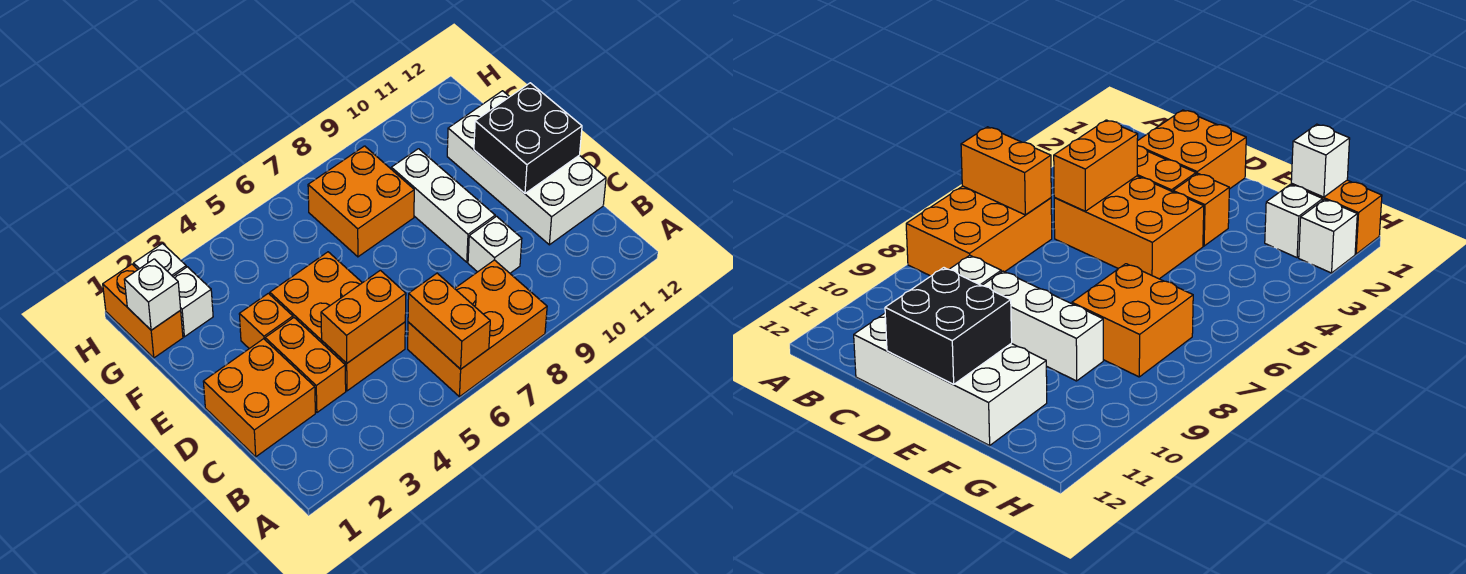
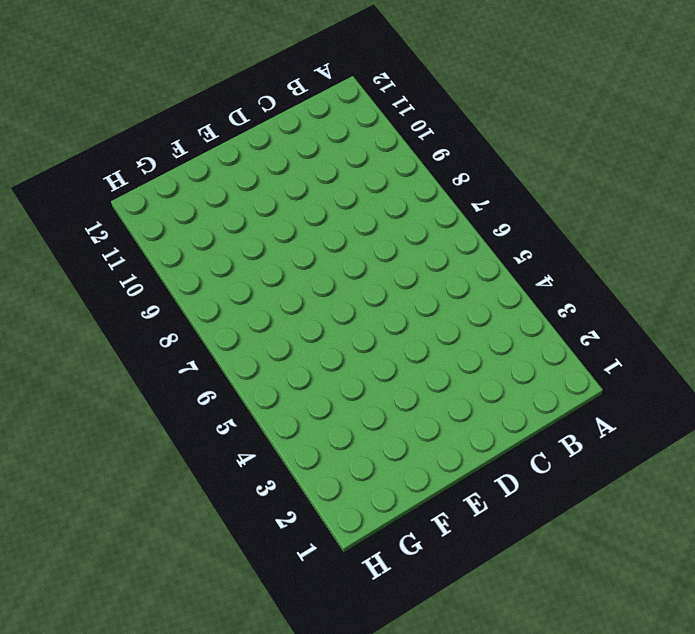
none -> orange brick A6:B8 level 1
none -> orange brick C1:D2 level 1
none -> orange brick C3:D3 level 1

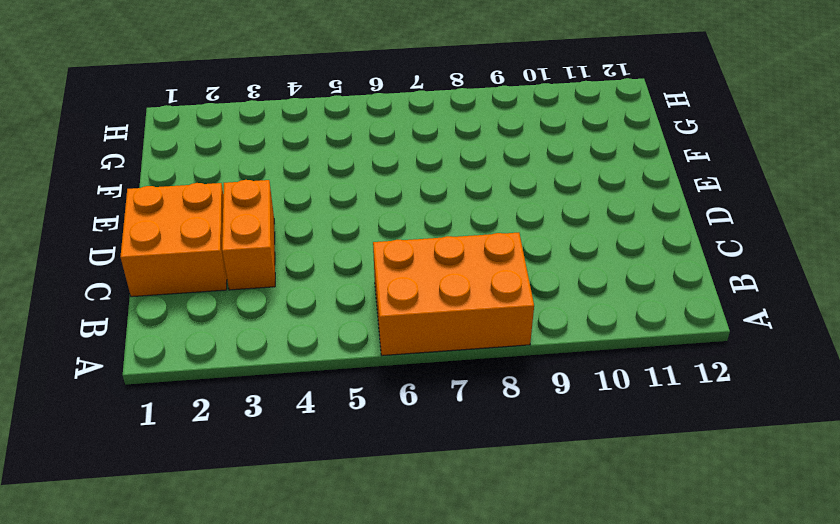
none -> orange brick C4:E5 level 1
none -> white brick C9 level 1
none -> white brick C11:F12 level 1

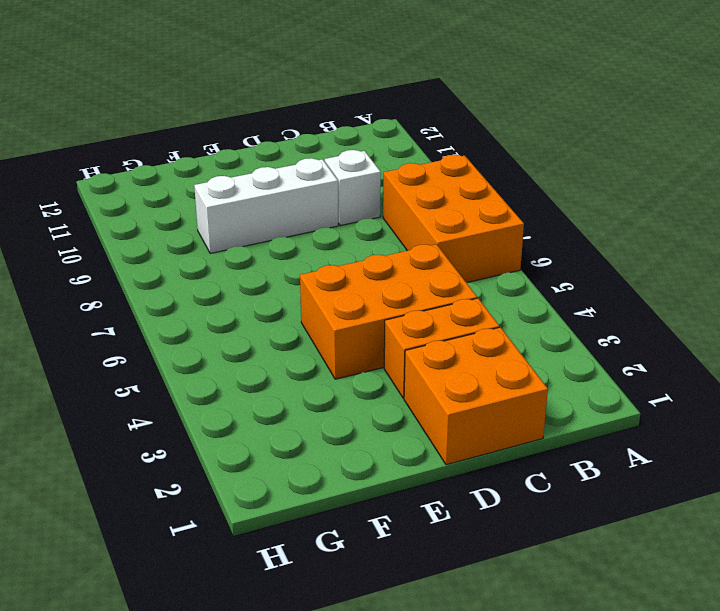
none -> white brick C11:F12 level 1
none -> orange brick E3 level 1
none -> orange brick F7:G8 level 1

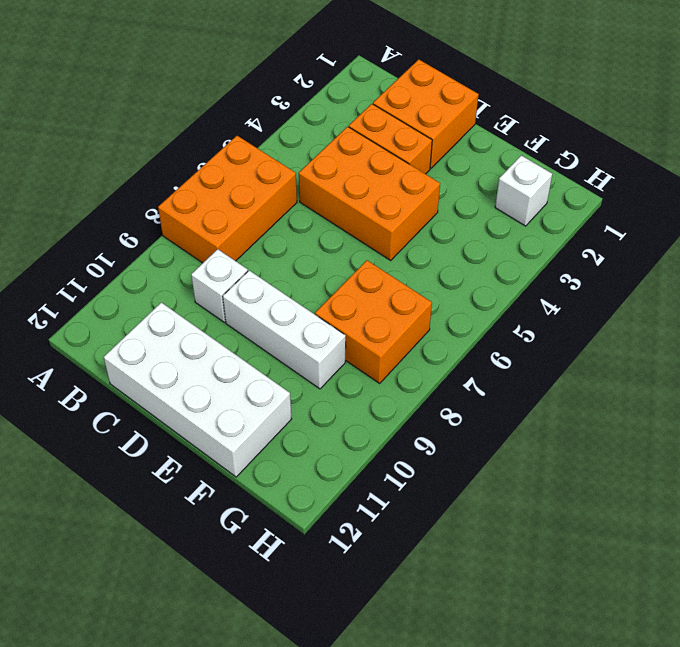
none -> orange brick E3 level 1
none -> orange brick G1:H1 level 1
none -> white brick H2 level 1

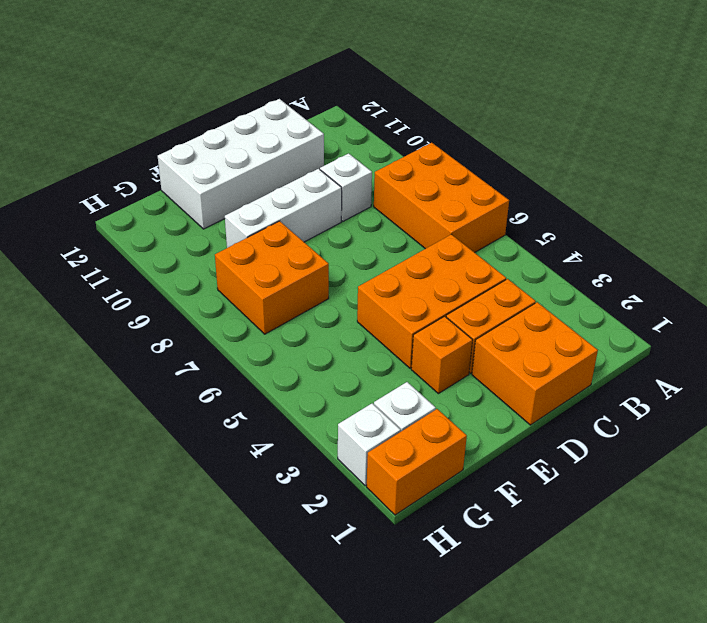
none -> orange brick A6:B6 level 2
none -> orange brick C4:C5 level 2
none -> black brick D11:E12 level 2

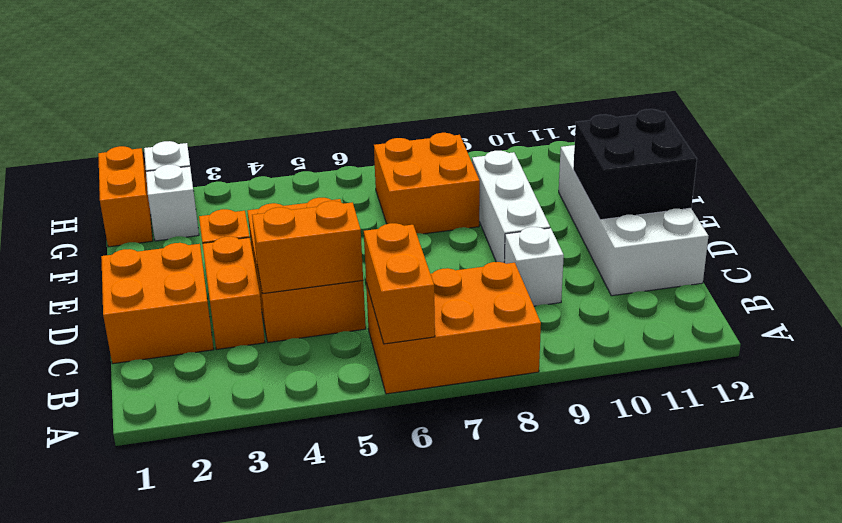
none -> white brick G1 level 2

